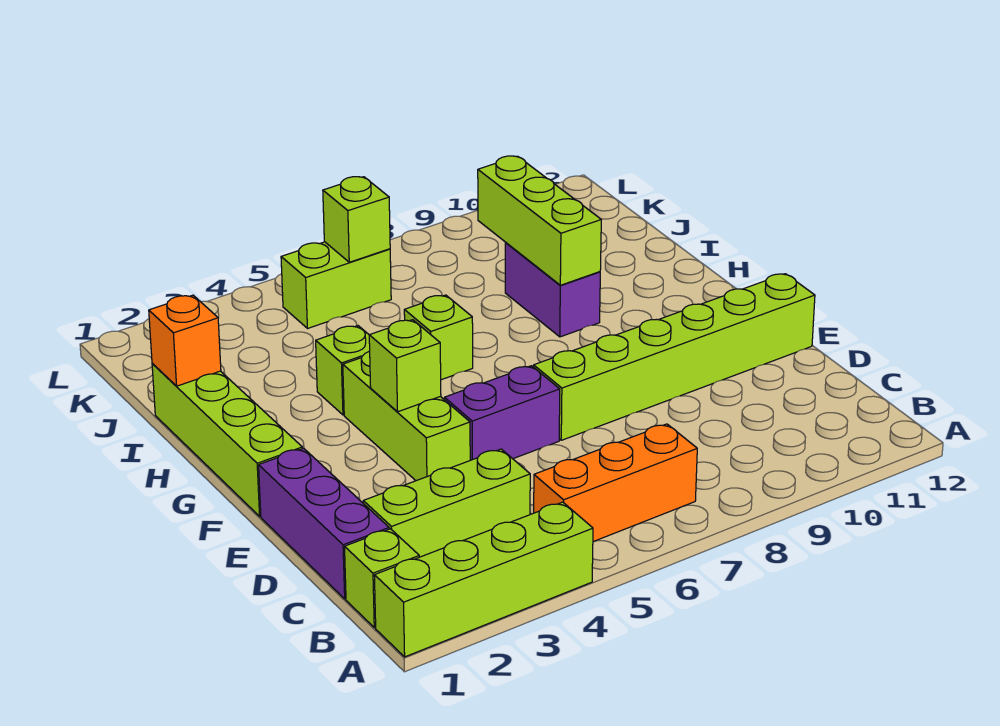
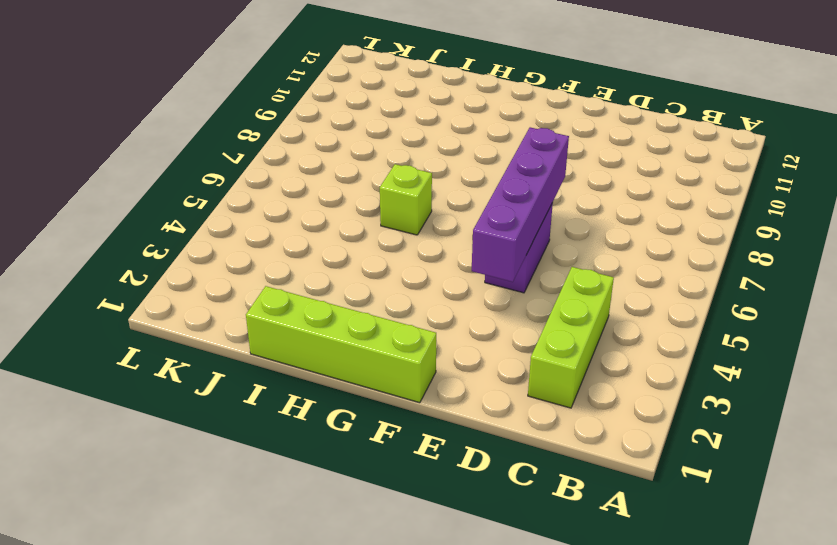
purple brick E4:E7 level 2 -> none
none -> lime brick A1:A4 level 1
none -> lime brick B1 level 1
none -> orange brick B5:B7 level 1

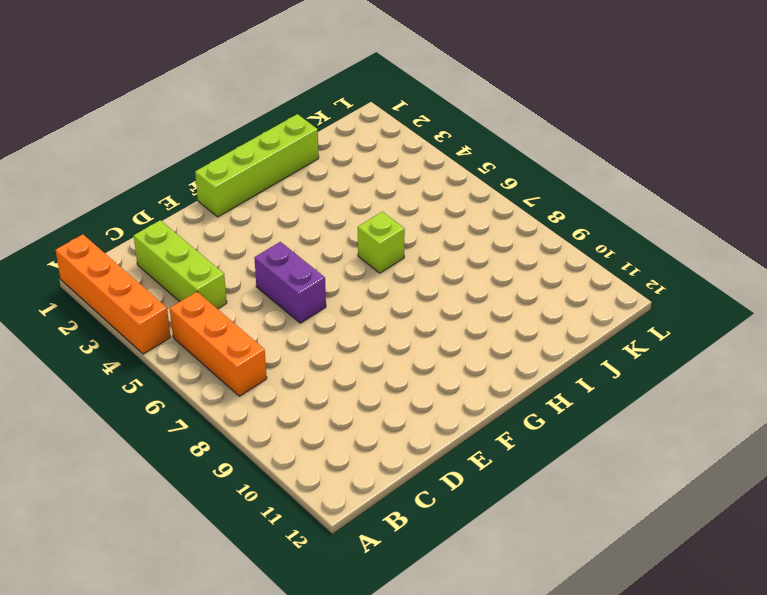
orange brick A1:A4 level 1 -> lime brick A1:A4 level 1
none -> lime brick B1 level 1
none -> purple brick C1:E1 level 1
none -> lime brick E4:G4 level 1

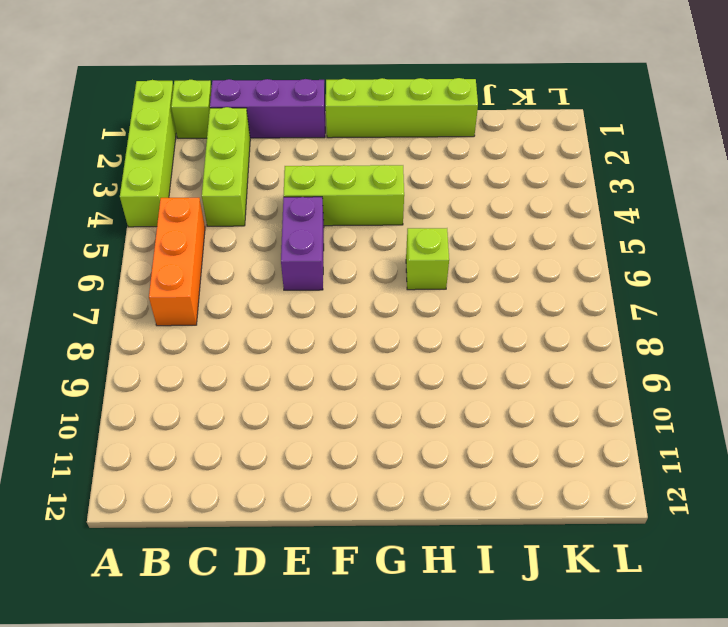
none -> lime brick E7:E12 level 1
none -> lime brick H4 level 1
none -> purple brick H9:I9 level 1

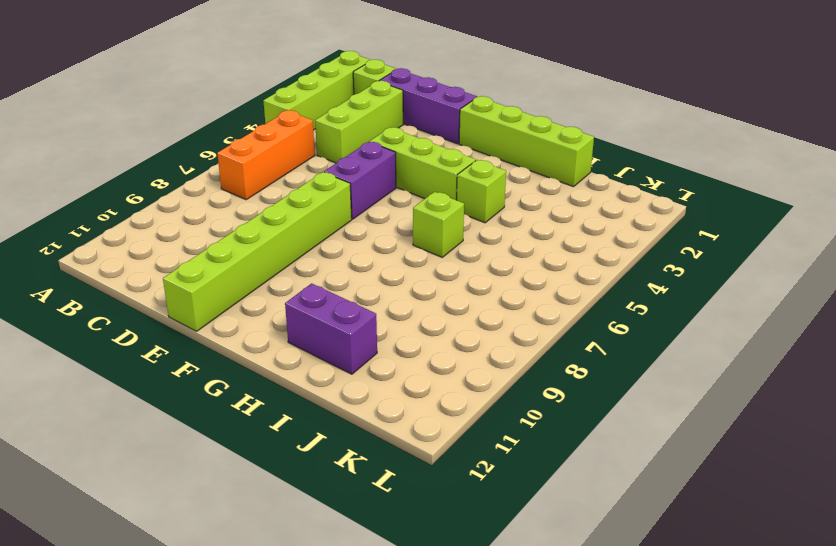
purple brick H11:I11 level 1 -> purple brick H9:I9 level 1
none -> lime brick K5:K6 level 1
none -> lime brick F4 level 2
none -> lime brick H9:J9 level 2

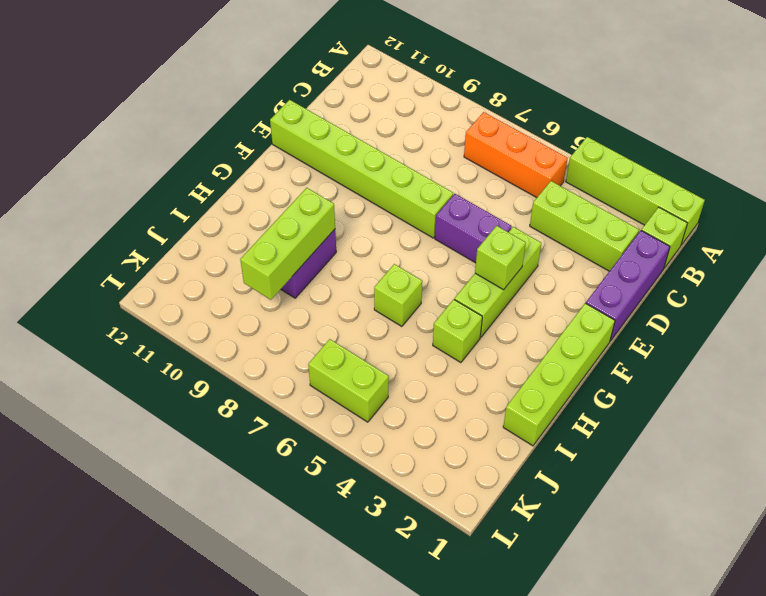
none -> orange brick I1 level 2
none -> lime brick K6 level 2

